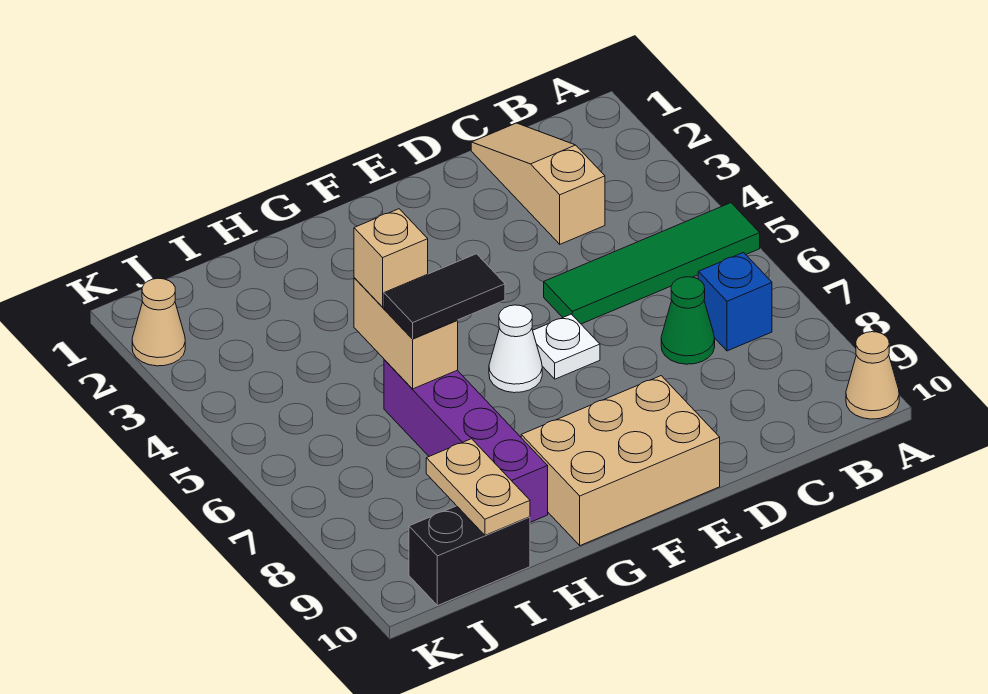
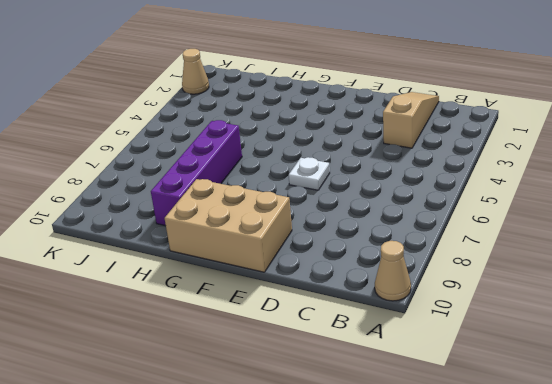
none -> green tile A5:D5 level 1
none -> blue brick B7 level 1
none -> green cone C7 level 1

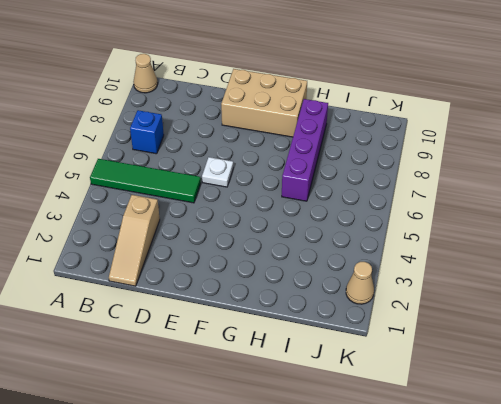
none -> green cone C7 level 1
none -> white cone F6 level 1
none -> black brick I10:J10 level 1

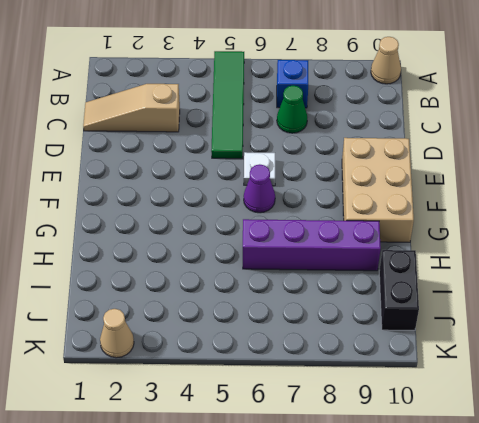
purple cone F6 level 1 -> white cone F6 level 1
none -> tan brick H5:H6 level 2
none -> tan plate I9:I10 level 2
none -> black tile G6:H6 level 3

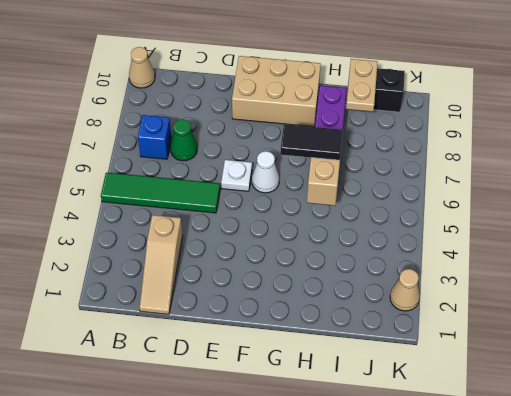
none -> tan brick H5 level 3

